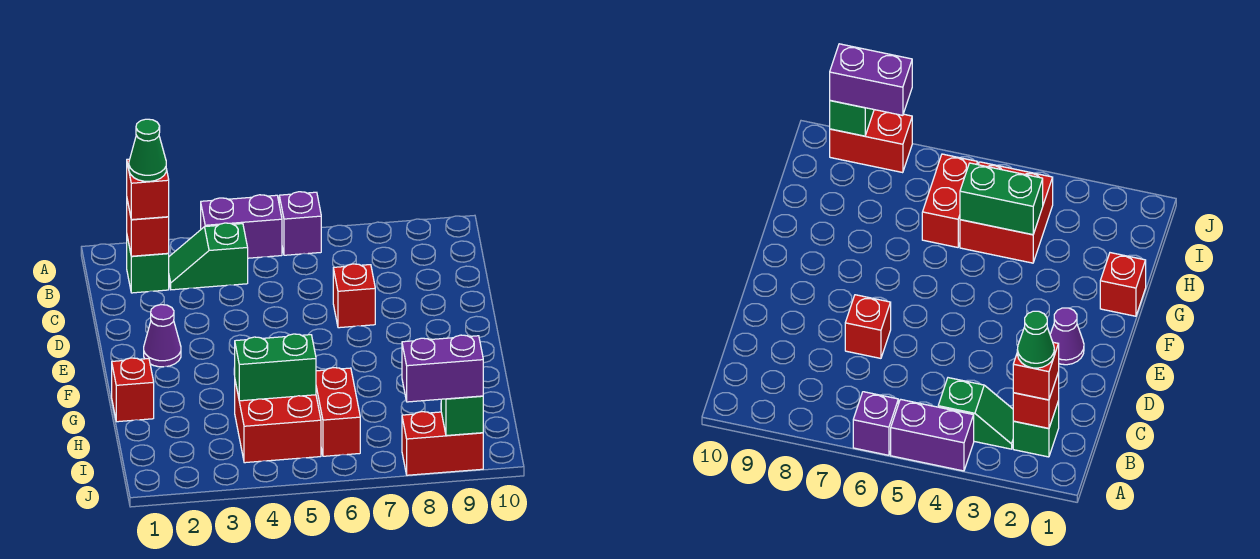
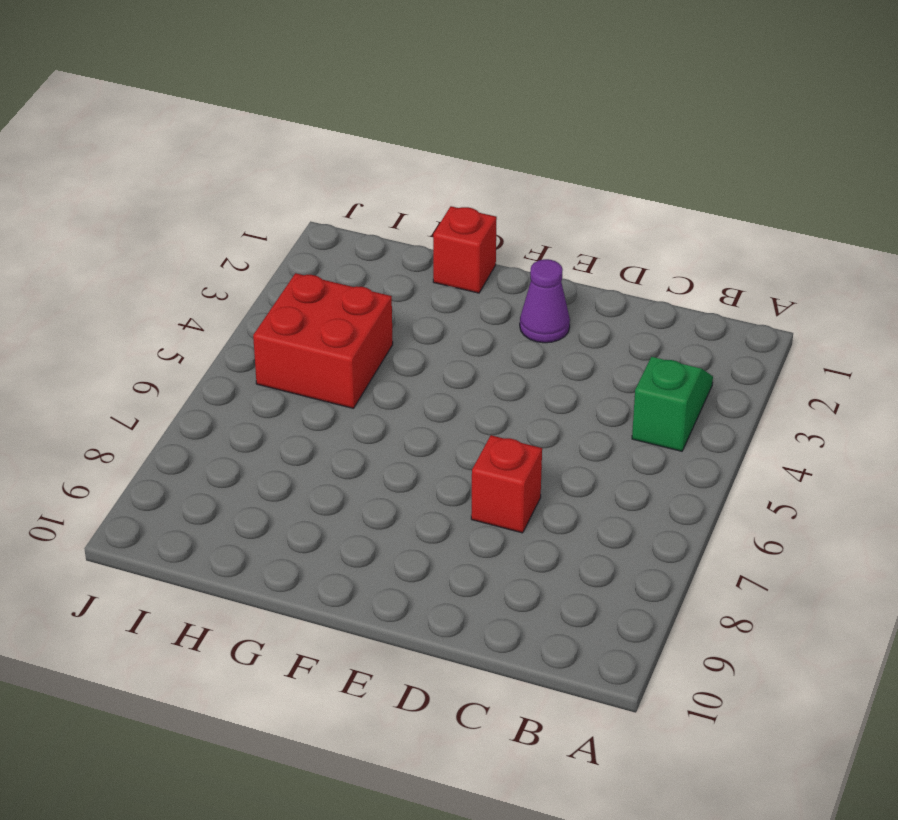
none -> purple brick A4:A5 level 1
none -> purple brick A6 level 1
none -> green brick B2 level 1

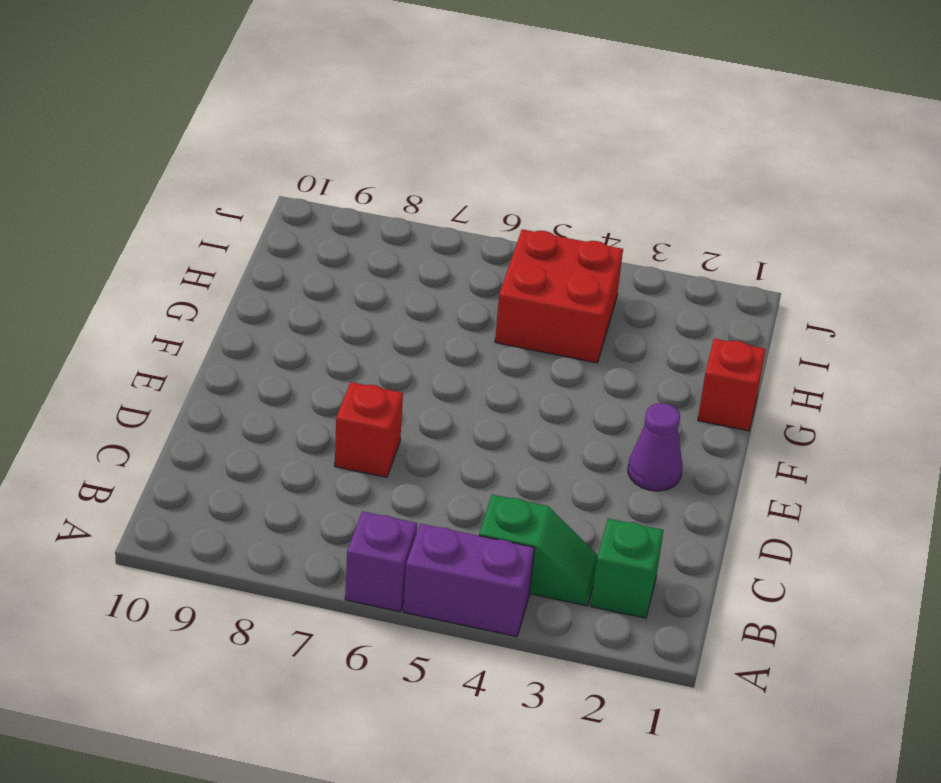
none -> red brick H6:I6 level 1
none -> red brick J8:J9 level 1
none -> red brick B2 level 2

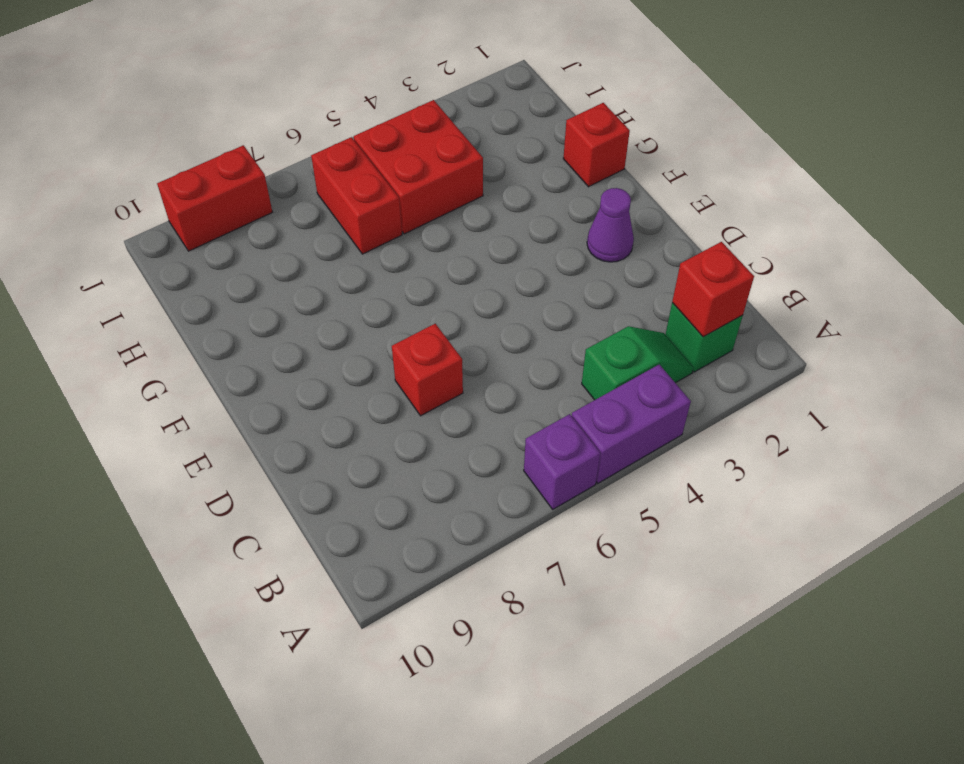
none -> green brick H4:H5 level 2
none -> green brick J9 level 2
none -> red brick B2 level 3

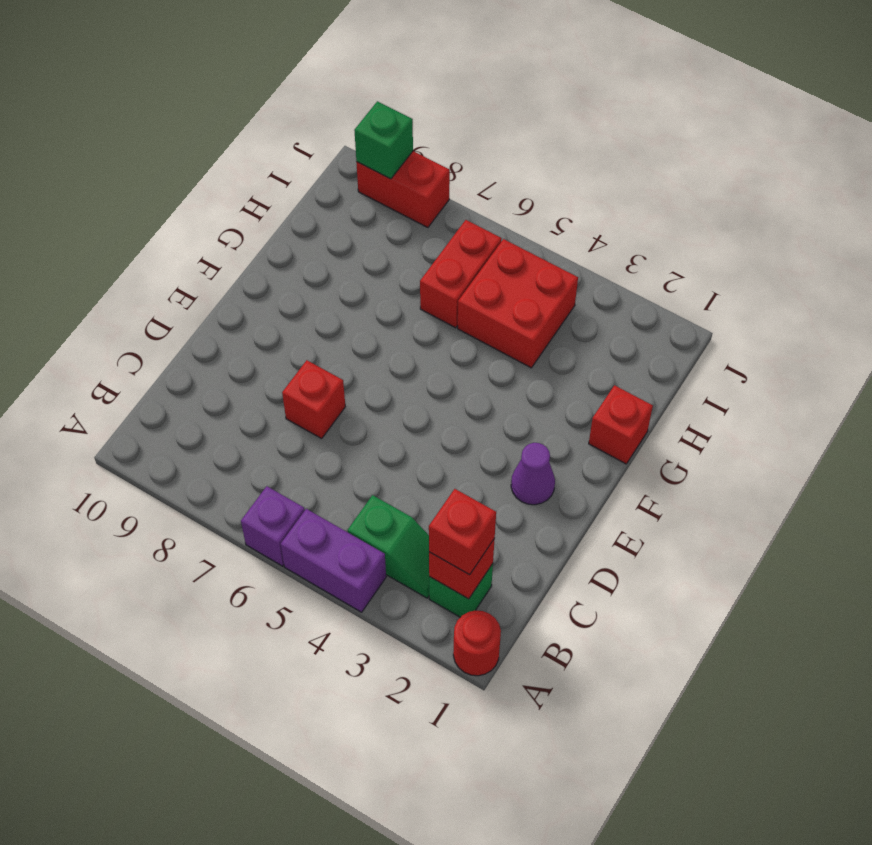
red round brick A1 level 1 -> none
none -> green brick H4:H5 level 2
none -> purple brick J8:J9 level 3
none -> green cone B2 level 4

